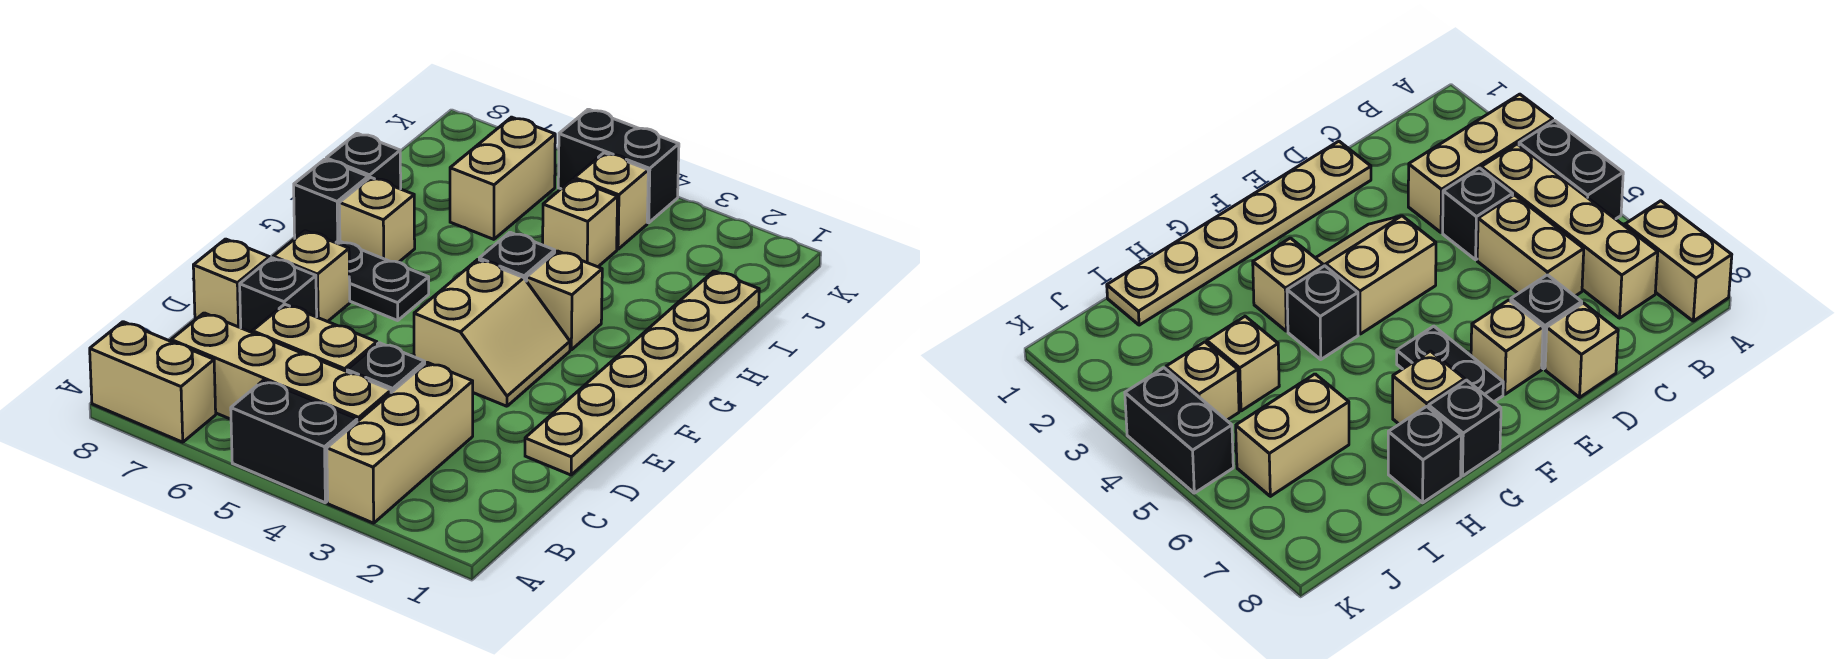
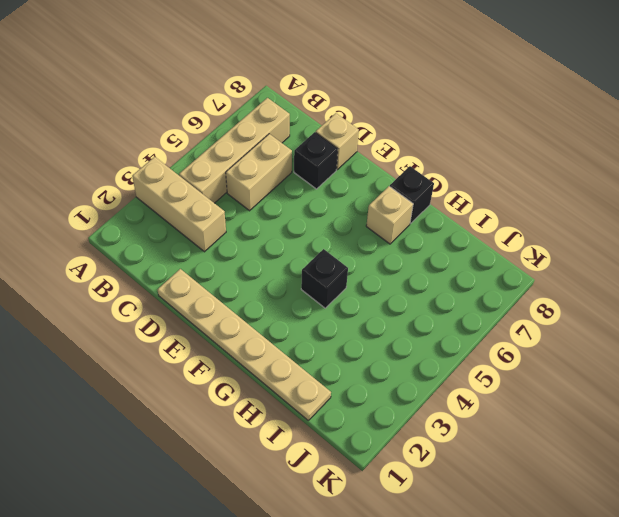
none -> black brick A4:A5 level 1
none -> tan brick A7:A8 level 1
none -> black brick C4 level 1

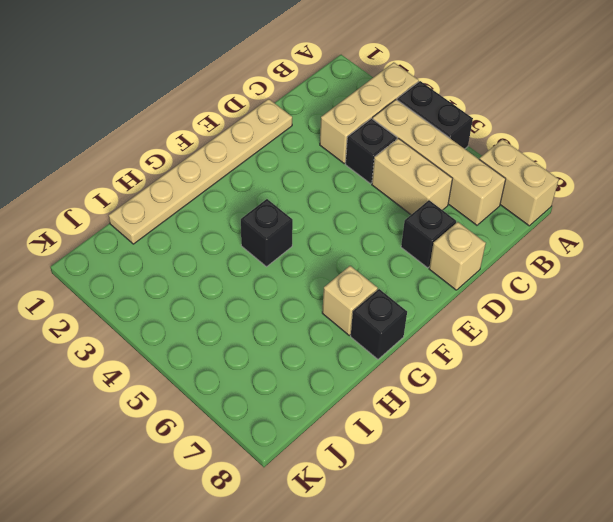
none -> tan slope E3:F4 level 1 top 4
none -> tan brick E7 level 1
none -> black plate F6:F7 level 1

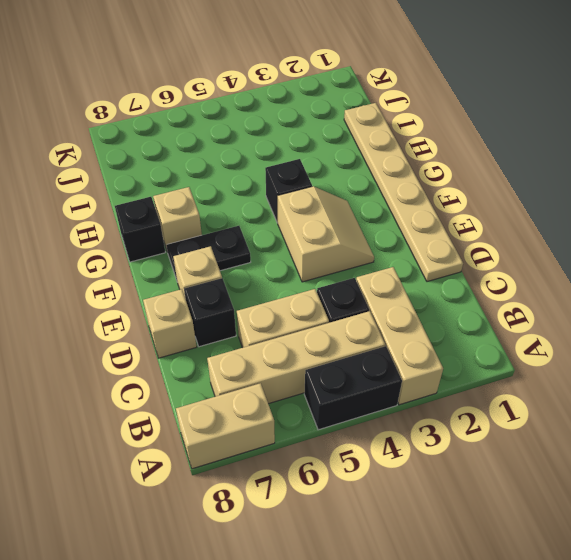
none -> tan brick G3 level 1
none -> black brick H8 level 1
none -> tan brick I4 level 1

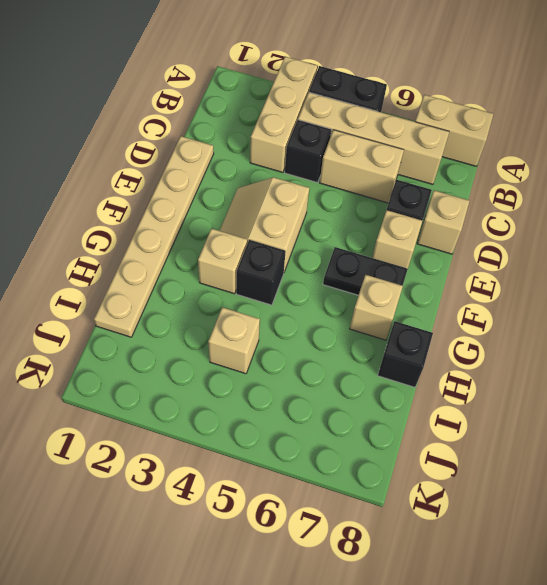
none -> black brick G8 level 1
none -> tan brick I6:J6 level 1
none -> tan brick J4 level 1

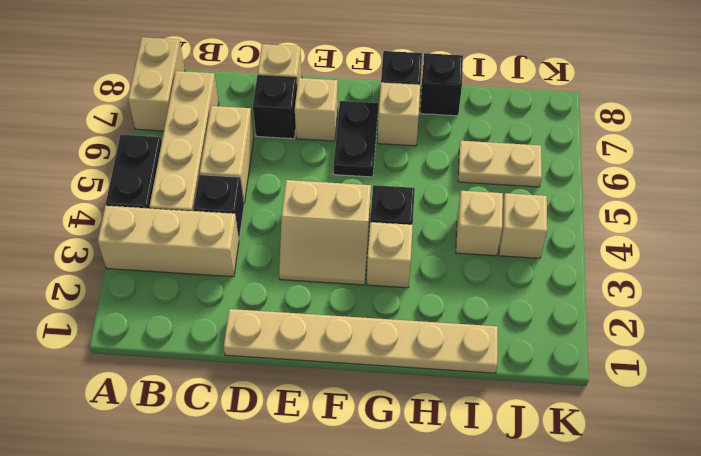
tan plate I6:J6 level 1 -> tan brick I6:J6 level 1
none -> black brick K4:K5 level 1

